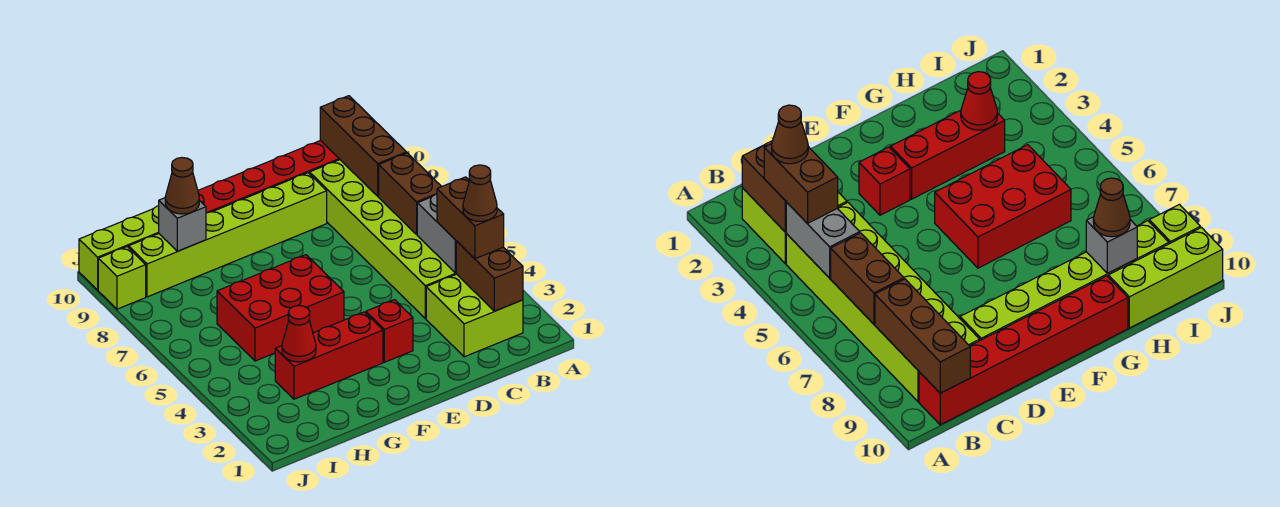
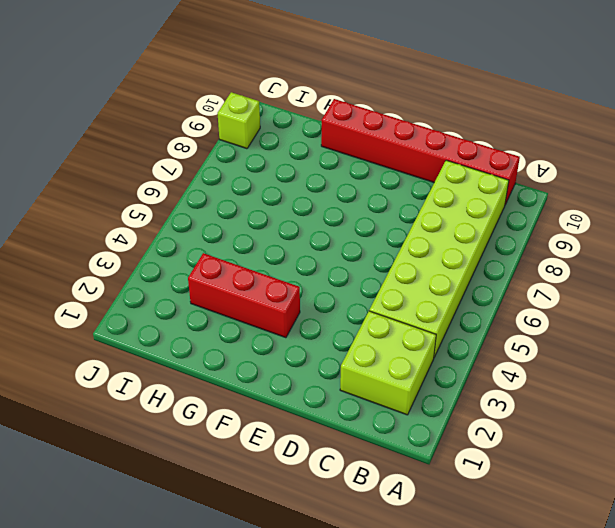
none -> lime brick D9:I9 level 1
none -> red brick E3 level 1
none -> red brick F5:H6 level 1

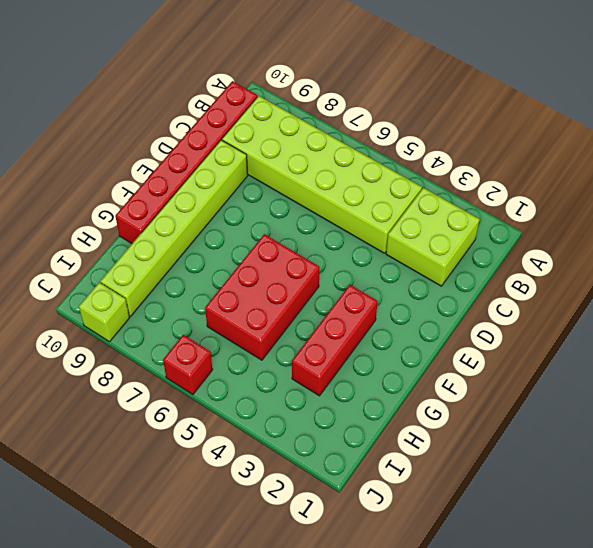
red brick J6 level 1 -> red brick E3 level 1
none -> lime brick H10:J10 level 1
none -> brown brick B2:B3 level 2
none -> grey brick B4:B5 level 2

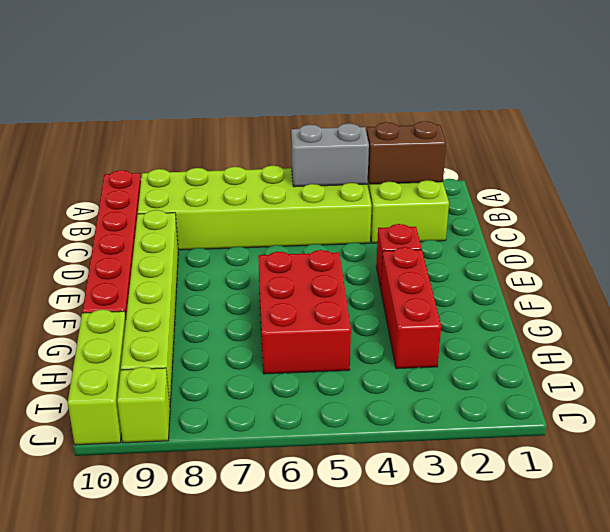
none -> brown brick B6:B7 level 2
none -> brown brick B8:B10 level 2
none -> red cone H3 level 2

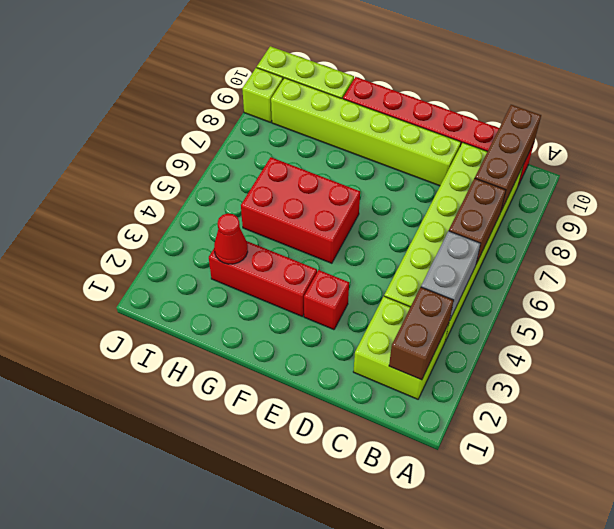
none -> grey brick H9 level 2
none -> brown brick B3:B4 level 3
none -> brown cone H9 level 3

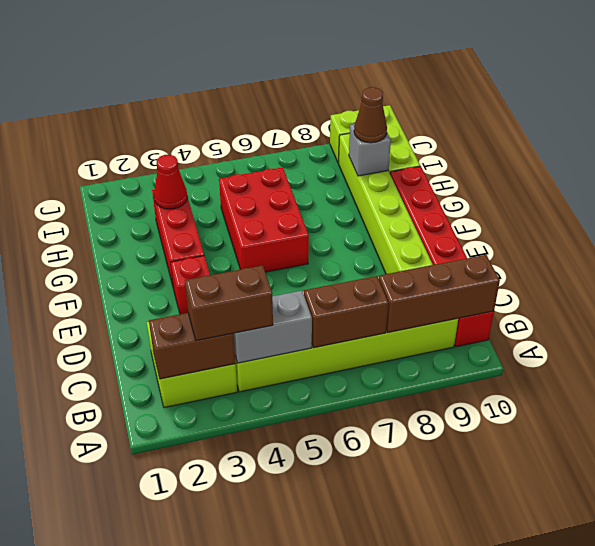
none -> brown cone B3 level 4

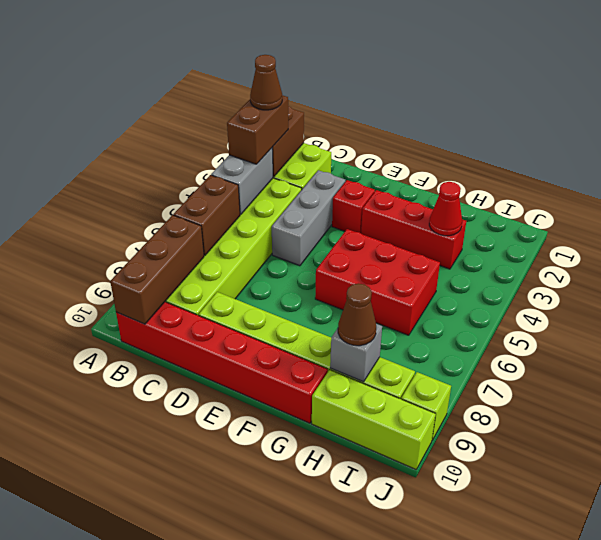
grey brick D3:D5 level 1 -> none

